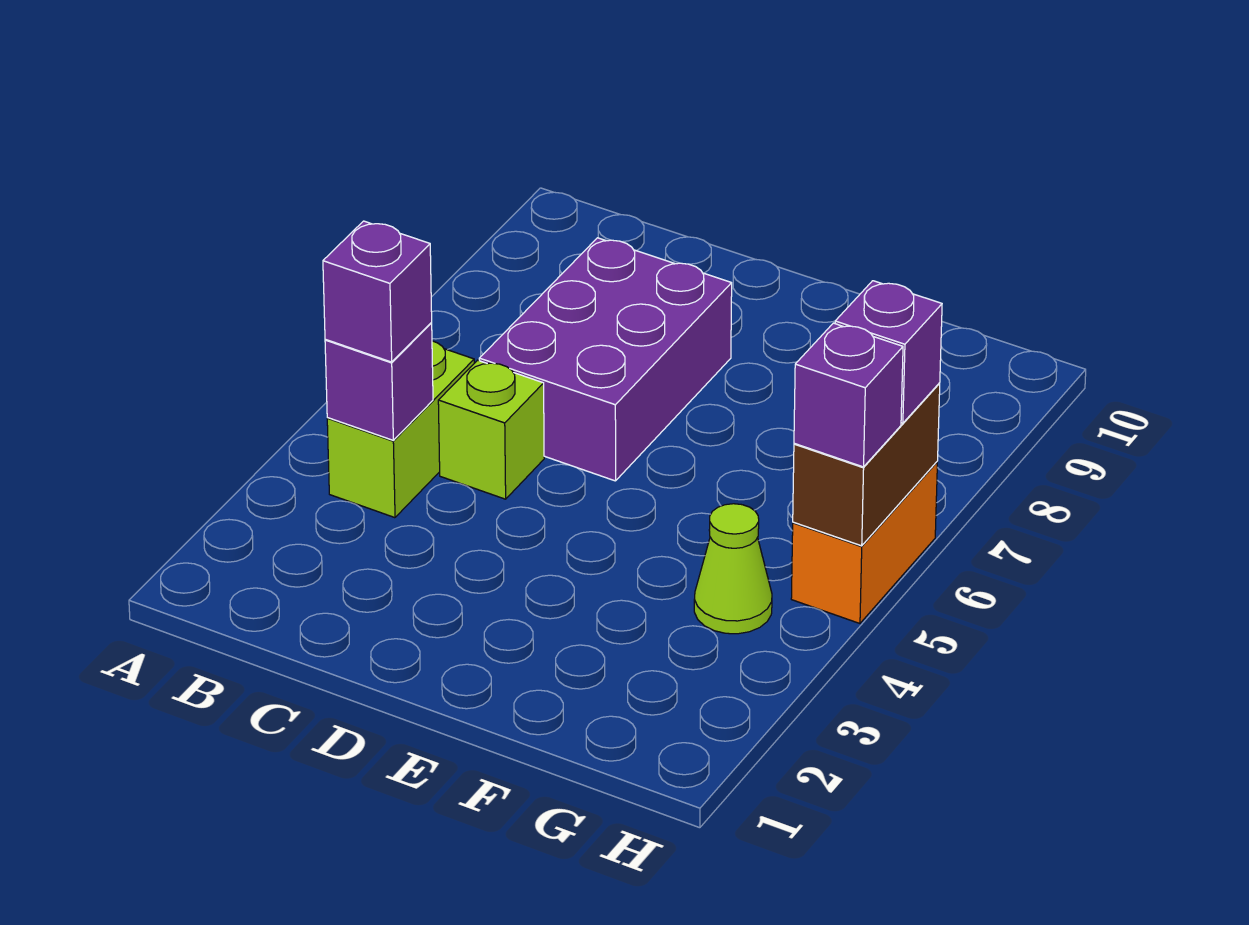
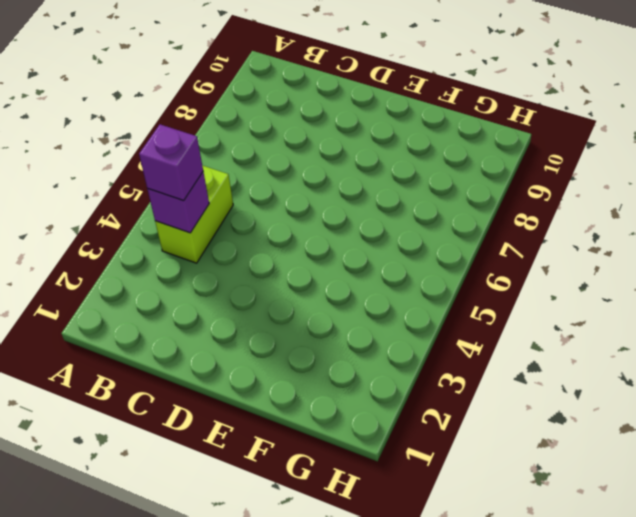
none -> lime brick C5 level 1
none -> purple brick C6:D8 level 1

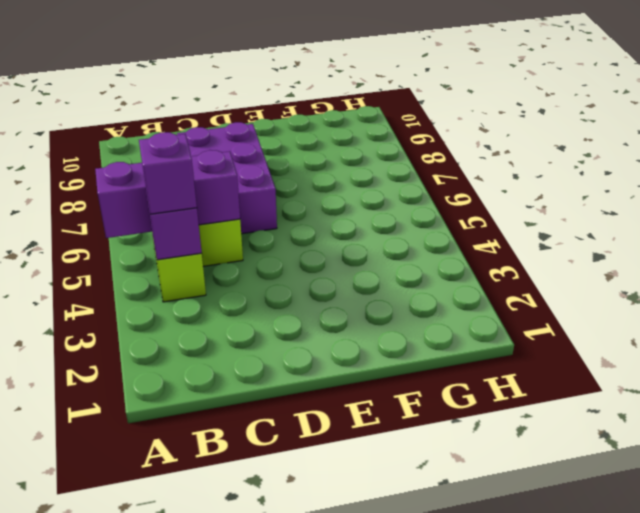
purple brick A5:C5 level 2 -> none
none -> lime cone G4 level 1
none -> orange brick H5:H6 level 1

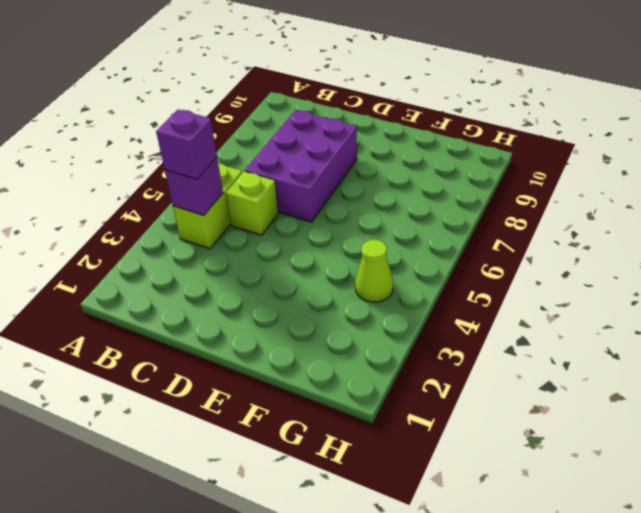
none -> orange brick H5:H6 level 1
none -> brown brick H5:H6 level 2

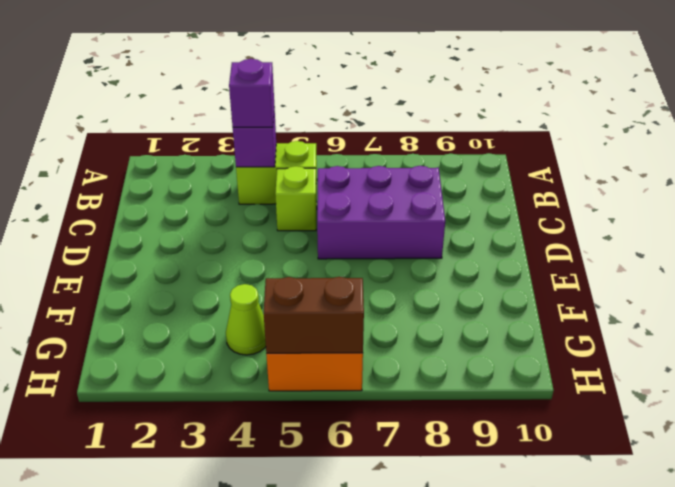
none -> purple brick H5 level 3
none -> purple brick H6 level 3

